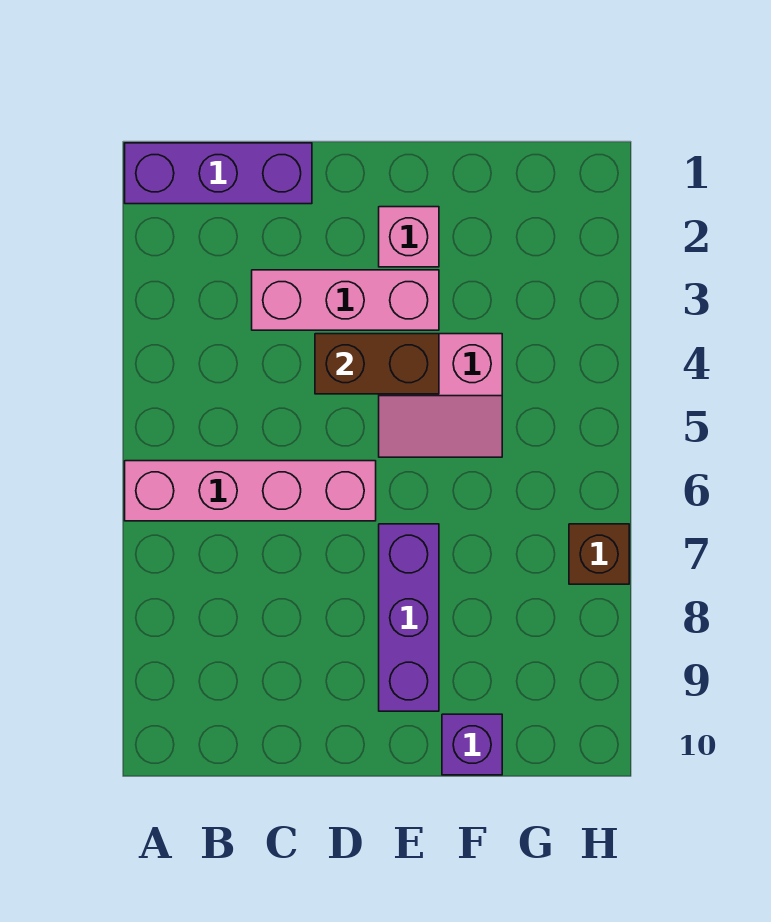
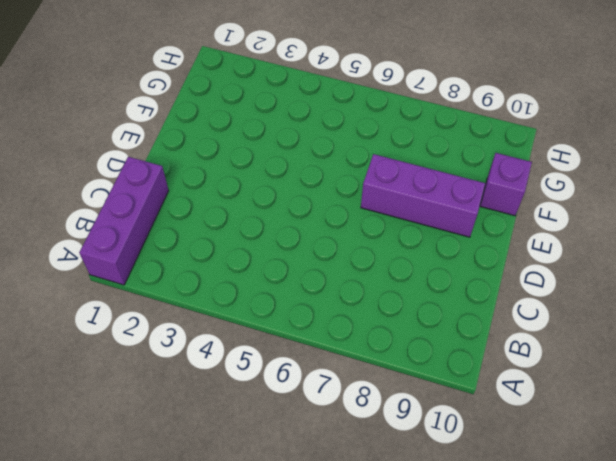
none -> pink brick A6:D6 level 1
none -> pink brick C3:E3 level 1

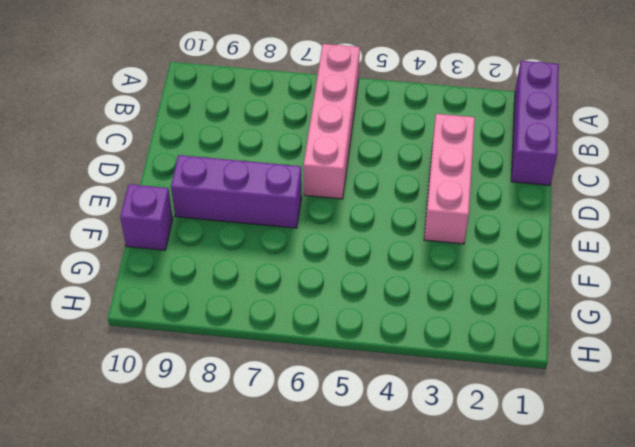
none -> pink brick E2 level 1
none -> pink slope E4:F5 level 1 top 4

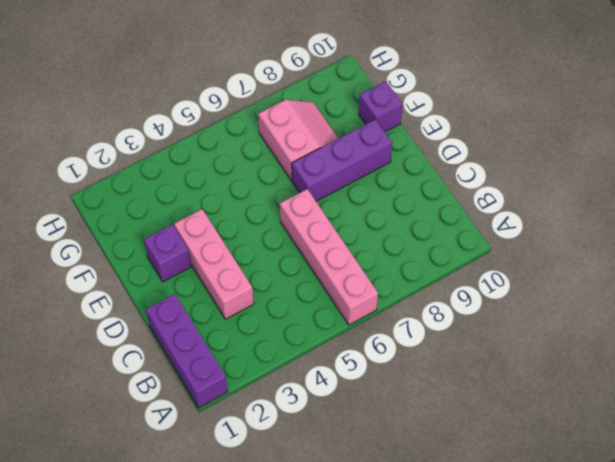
purple brick E2 level 1 -> pink brick E2 level 1
pink slope F7:G8 level 1 top 7 -> pink slope E4:F5 level 1 top 4
none -> brown brick H7 level 1
none -> brown brick D4:E4 level 2

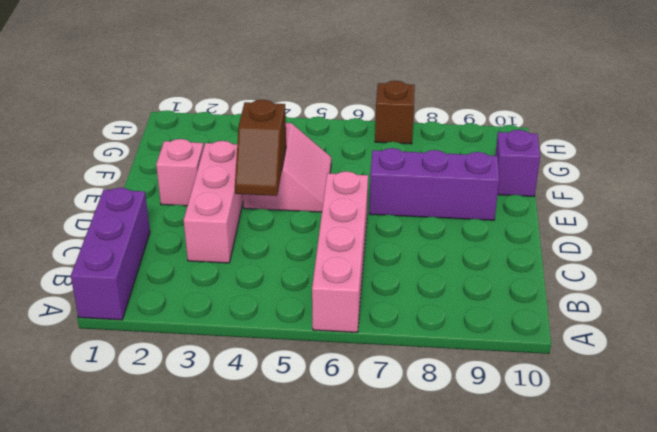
brown slope D4:E4 level 2 top E -> brown brick D4:E4 level 2

